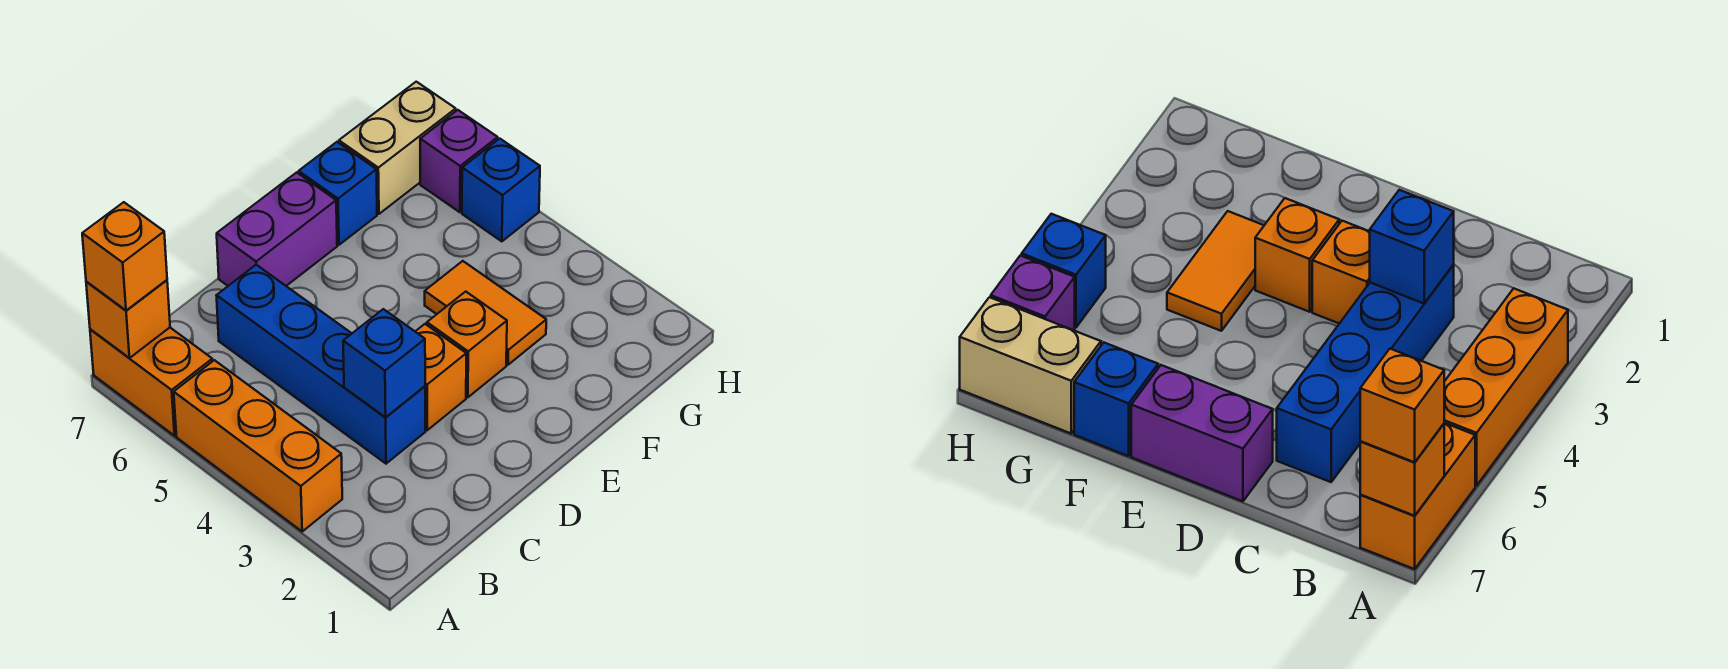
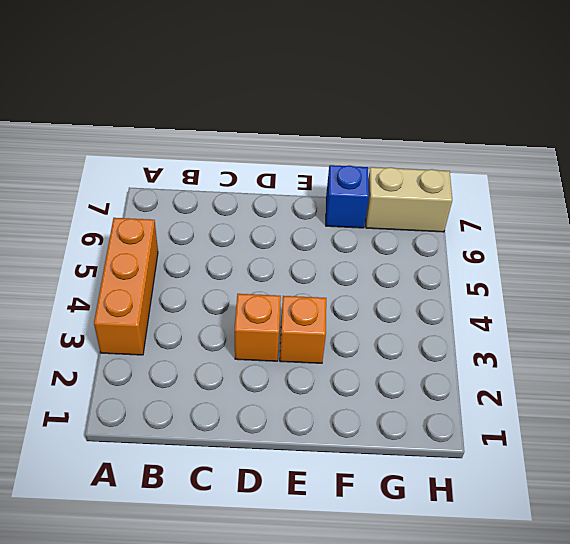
none -> orange brick A6:A7 level 1
none -> blue brick C3:C6 level 1
none -> purple brick D7:E7 level 1

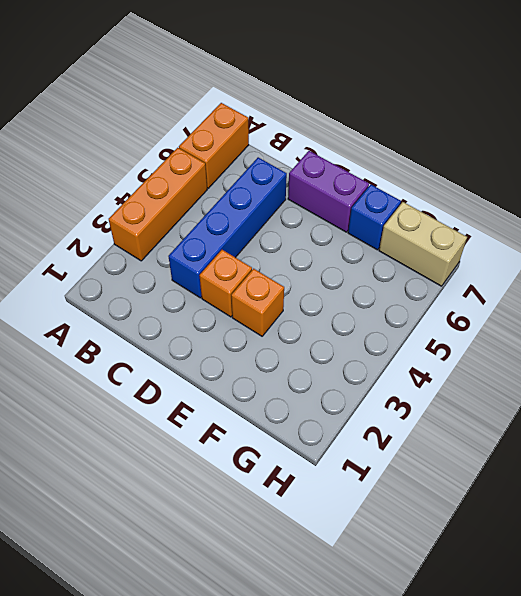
none -> orange tile F3:F4 level 1
none -> blue brick H5 level 1
none -> purple brick H6 level 1

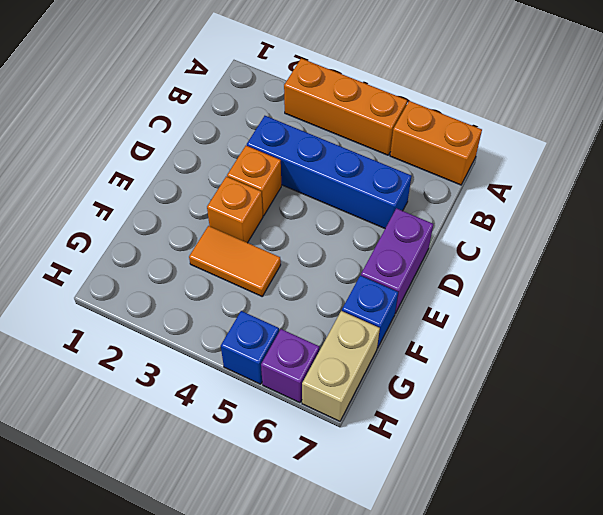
none -> orange brick A7 level 2
none -> blue brick C3 level 2
none -> orange brick A7 level 3

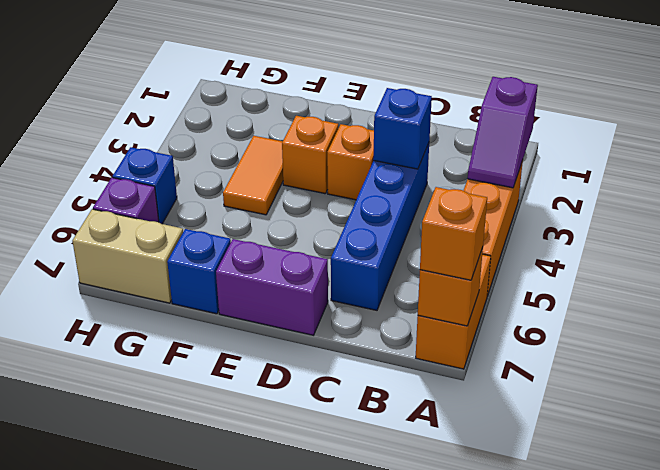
purple slope A2:A3 level 2 top 2 -> none

